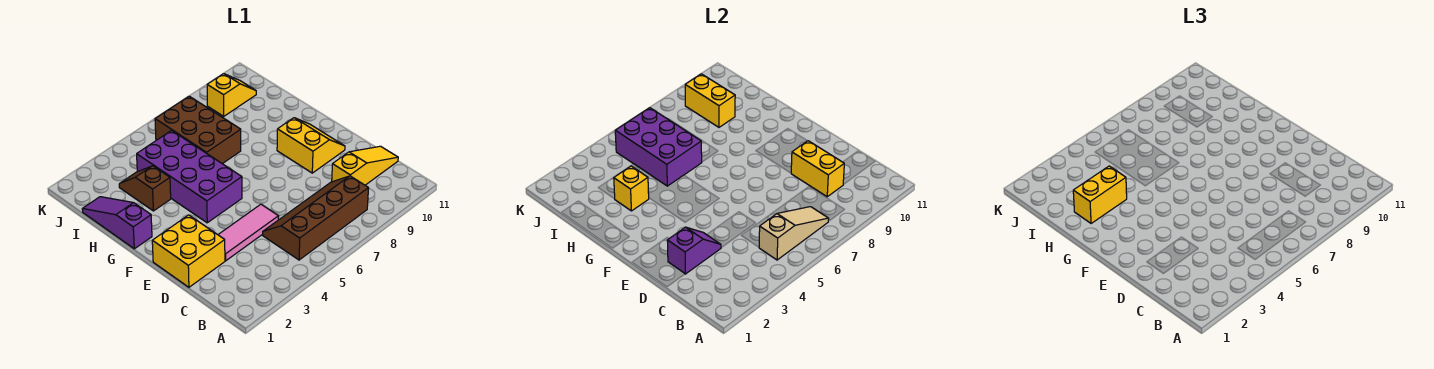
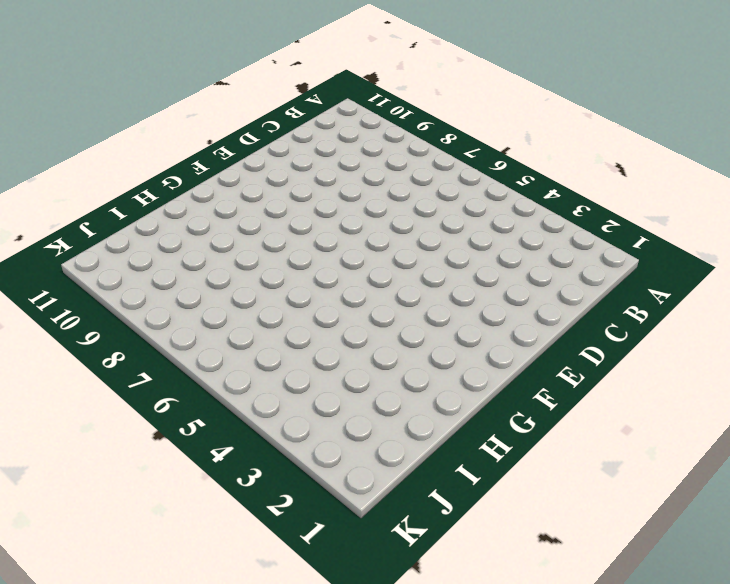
none -> brown slope B5:C8 level 1 top B
none -> yellow slope C9:C11 level 1 top 9
none -> yellow brick D1:E2 level 1

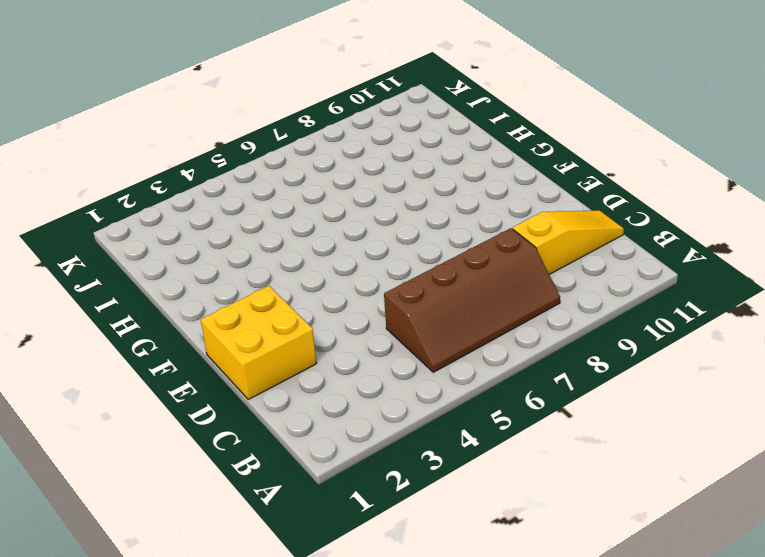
brown slope B5:C8 level 1 top C -> brown slope B5:C8 level 1 top B
none -> pink tile D3:D5 level 1
none -> yellow slope E9:F10 level 1 top 9
none -> purple brick F4:I5 level 1

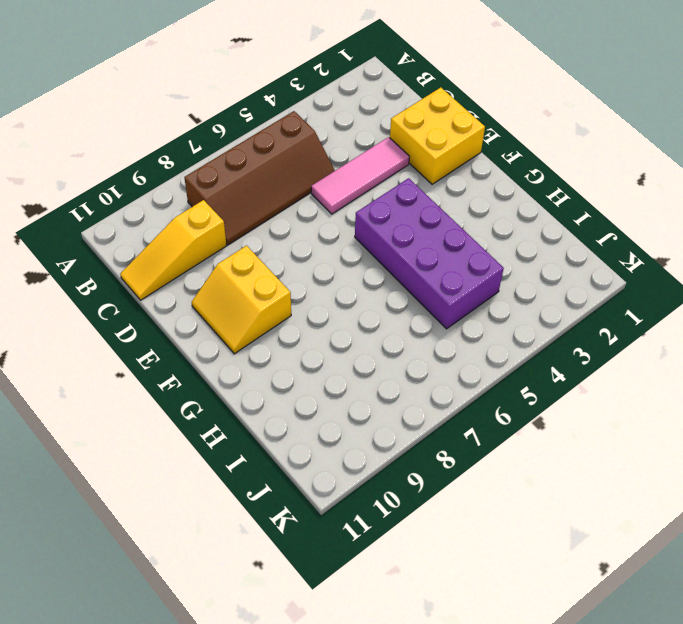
none -> purple slope G1:I1 level 1 top G
none -> brown slope H3:I3 level 1 top H
none -> brown brick H6:J7 level 1

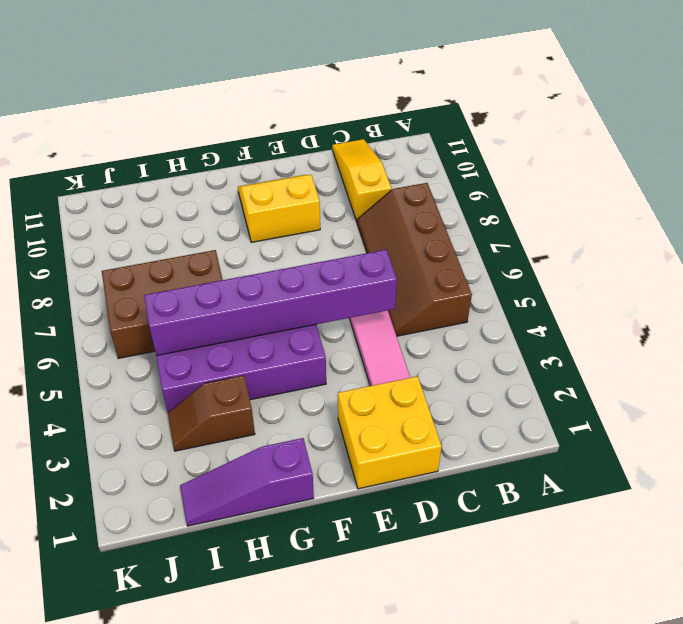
purple brick D5:I5 level 2 -> purple brick H5:J6 level 2
none -> yellow slope J9:J10 level 1 top 9
none -> tan slope B5:B7 level 2 top 5
none -> yellow brick C9:D9 level 2

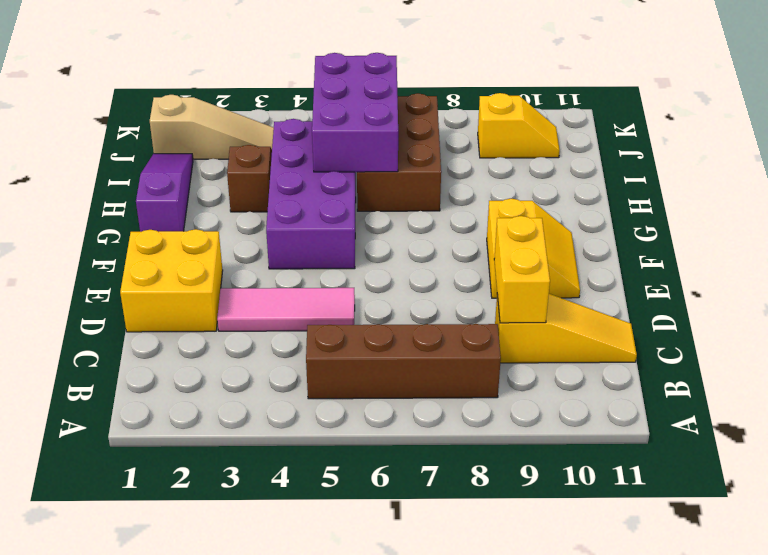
tan slope J1:J3 level 1 top 1 -> tan slope B5:B7 level 2 top 5
none -> purple slope D2:D3 level 2 top 2
none -> yellow brick H3 level 2
none -> yellow brick I9:J9 level 2

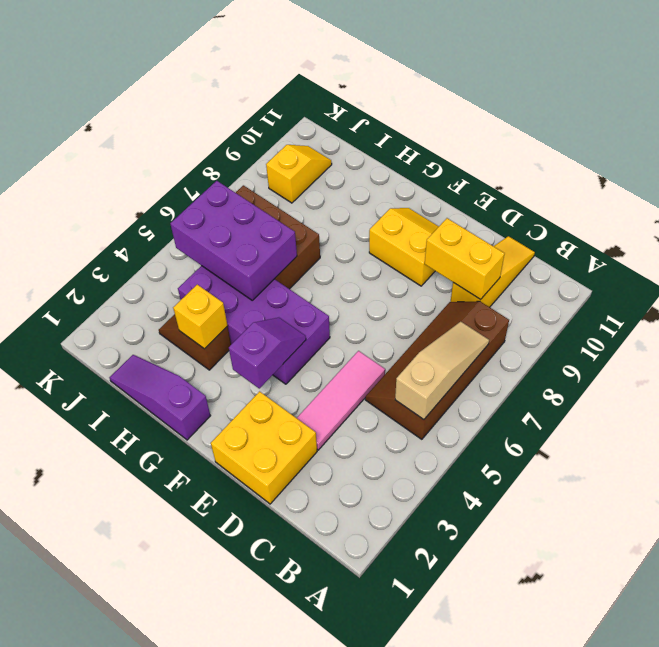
purple slope F3:F4 level 2 top 3 -> purple slope D2:D3 level 2 top 2
none -> yellow brick I9:J9 level 2
none -> yellow brick H2:H3 level 3

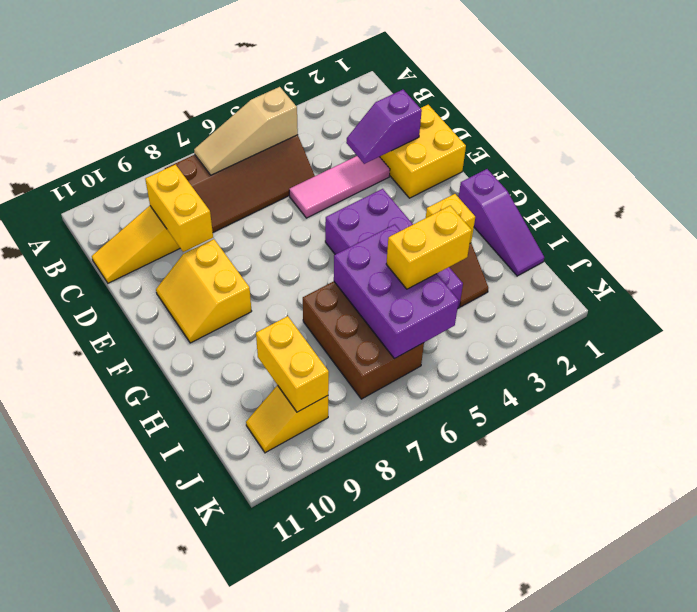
yellow brick I4:I5 level 3 -> yellow brick H2:H3 level 3

